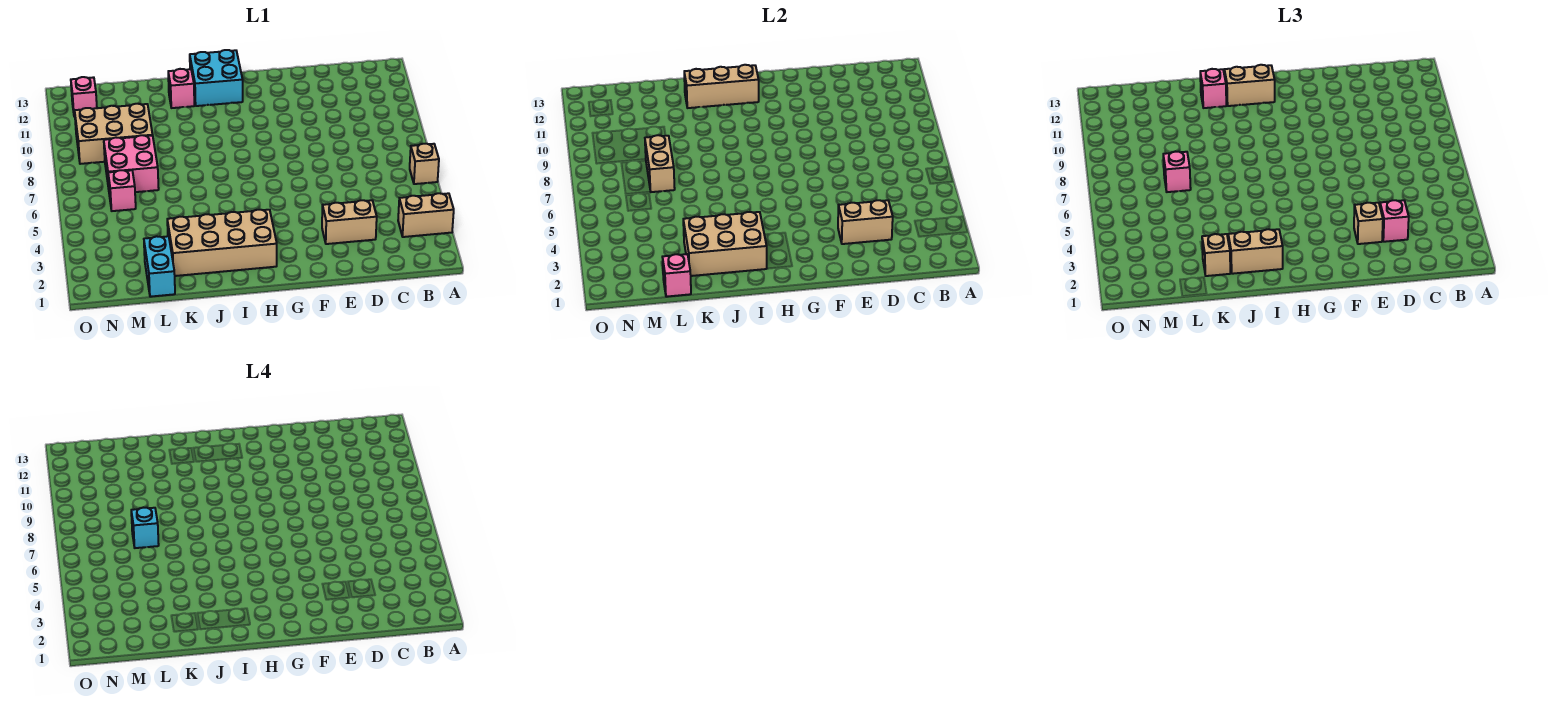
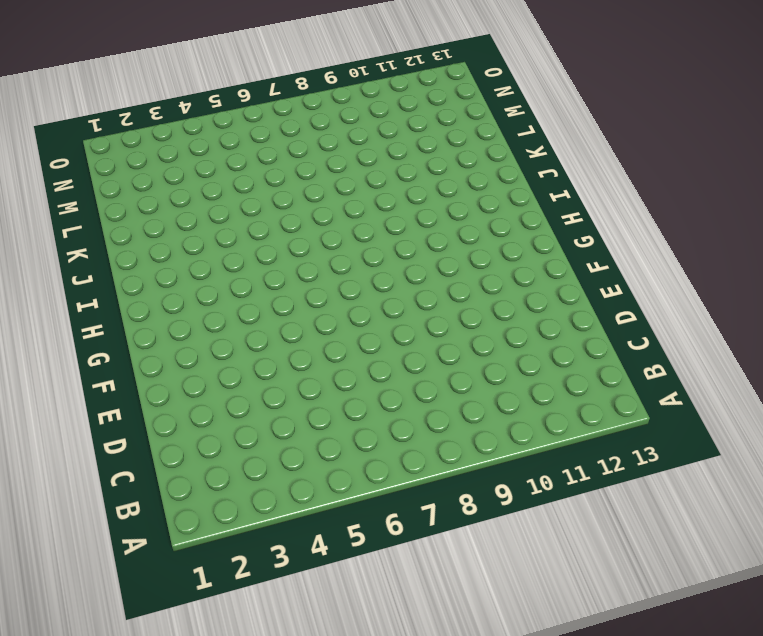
none -> tan brick A3:B3 level 1
none -> tan brick A6 level 1
none -> tan brick D3:E3 level 1

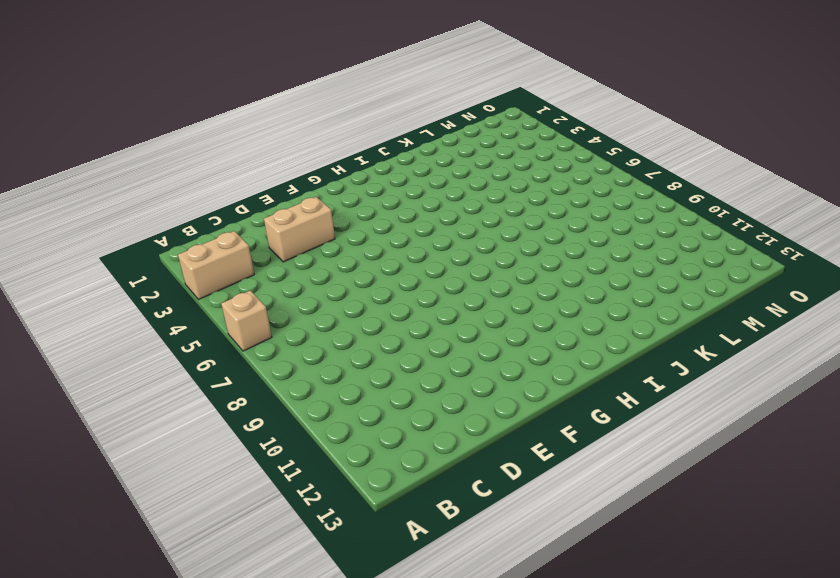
none -> tan brick H2:K3 level 1
none -> cyan brick H12:I13 level 1
none -> pink brick J12 level 1

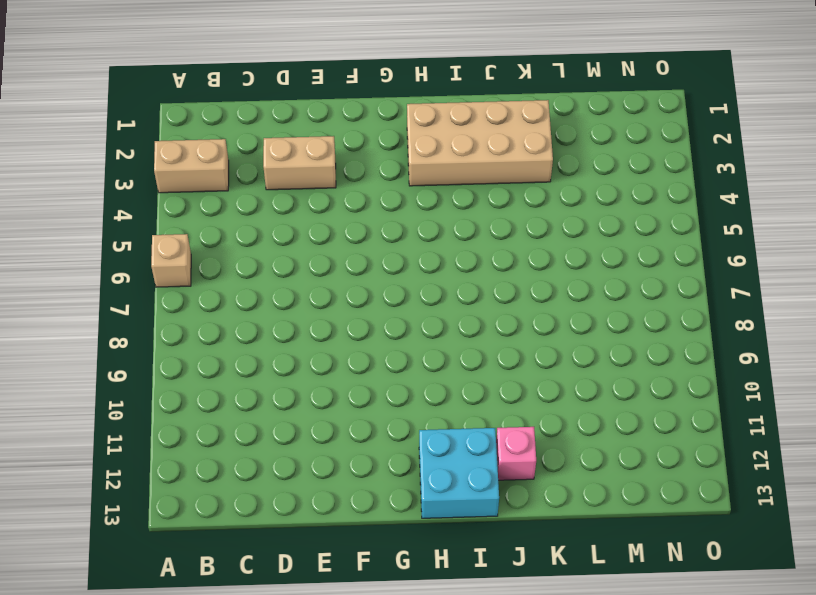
none -> cyan brick L1:L2 level 1
none -> pink brick L7:M8 level 1
none -> tan brick L9:N10 level 1

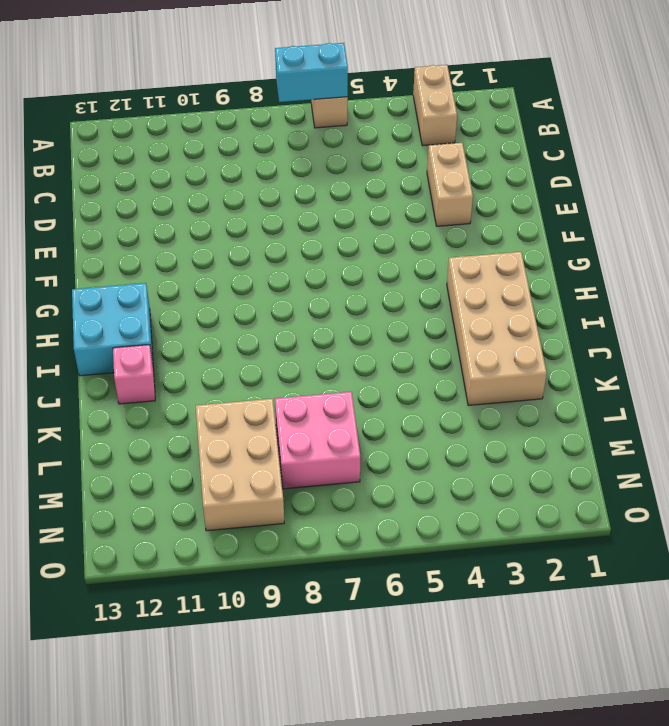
cyan brick A6:A7 level 2 -> cyan brick L1:L2 level 1
none -> pink brick M6 level 1
none -> pink brick N12 level 1
none -> tan brick D3:E3 level 2

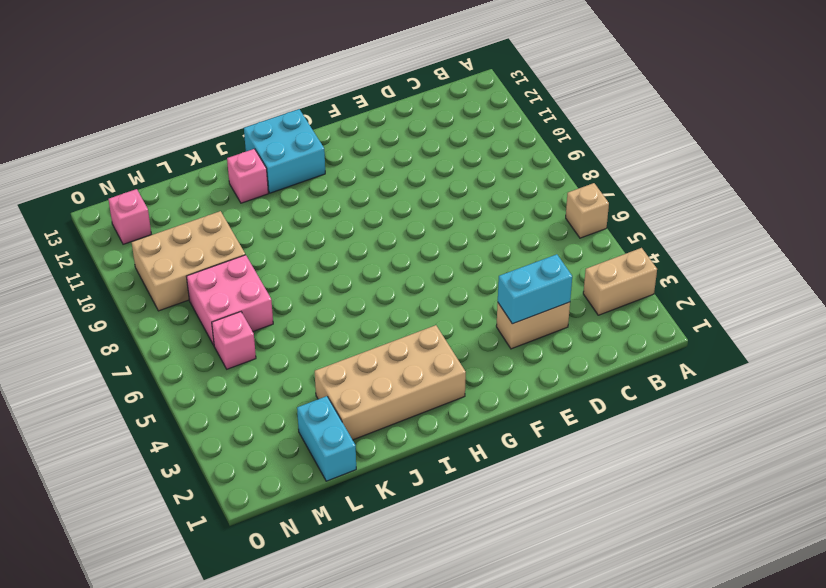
cyan brick D3:E3 level 2 -> tan brick D3:E3 level 2
none -> tan brick H12:J12 level 2
none -> tan brick I2:K3 level 2
none -> pink brick L1 level 2

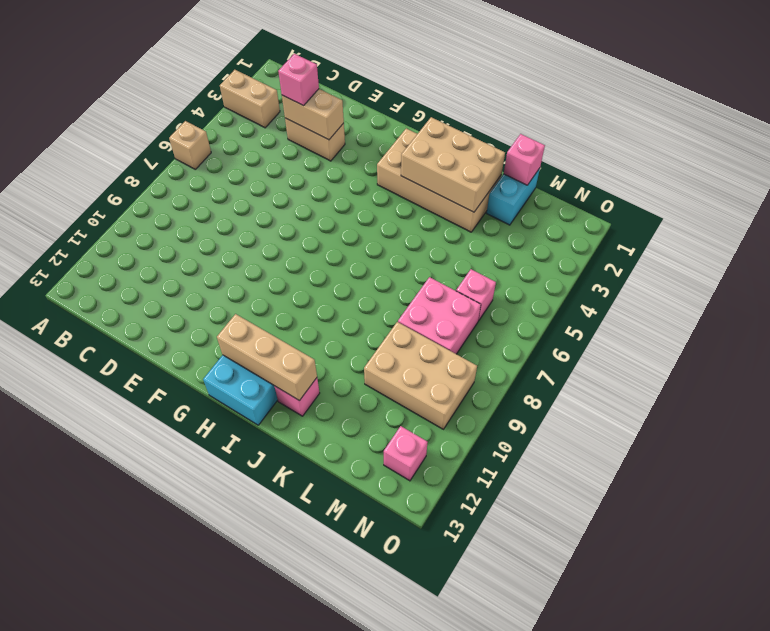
none -> tan brick L7:L8 level 2
none -> tan brick E3 level 3
none -> tan brick H12:I12 level 3

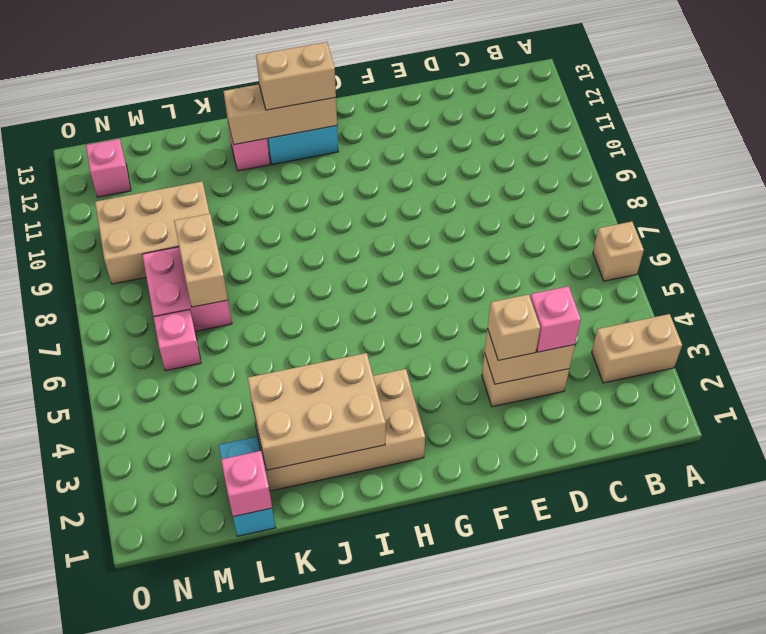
none -> tan brick I2:J2 level 3
none -> pink brick J12 level 3
none -> tan brick K2 level 3

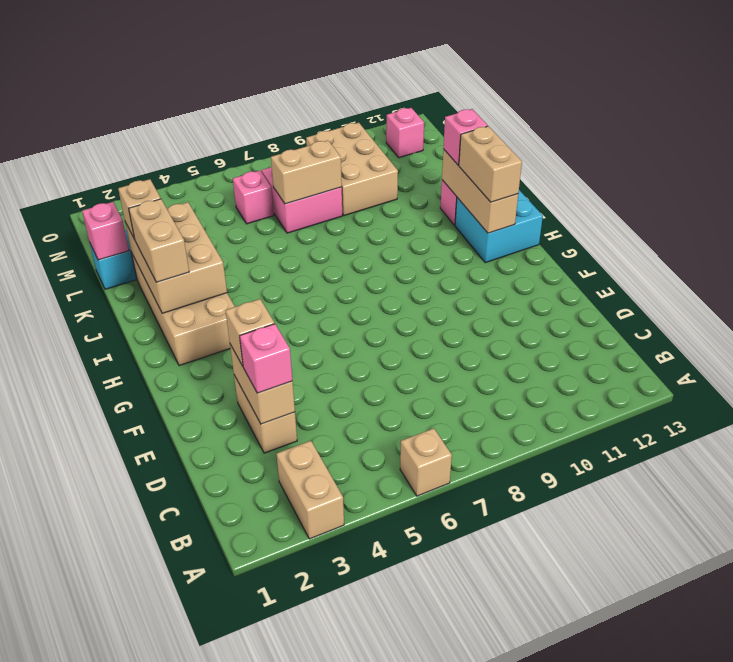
none -> pink brick L7 level 3
none -> cyan brick L7 level 4

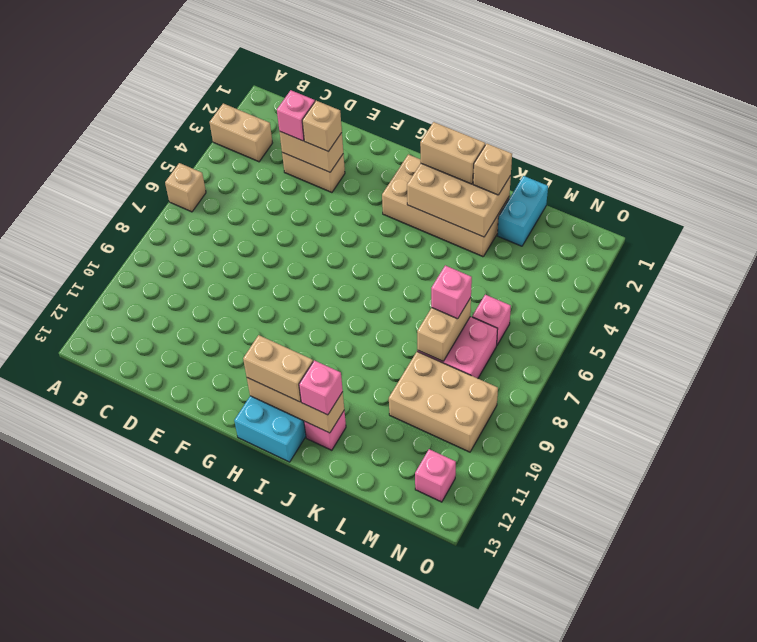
none -> pink brick L1 level 2
none -> cyan brick L7 level 4

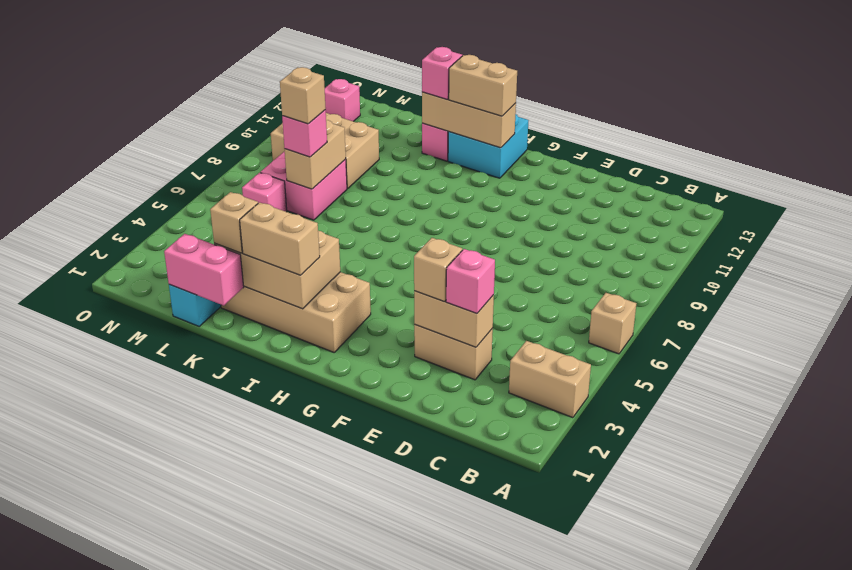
pink brick K1:L1 level 2 -> pink brick L1 level 2
tan brick L7 level 4 -> cyan brick L7 level 4

